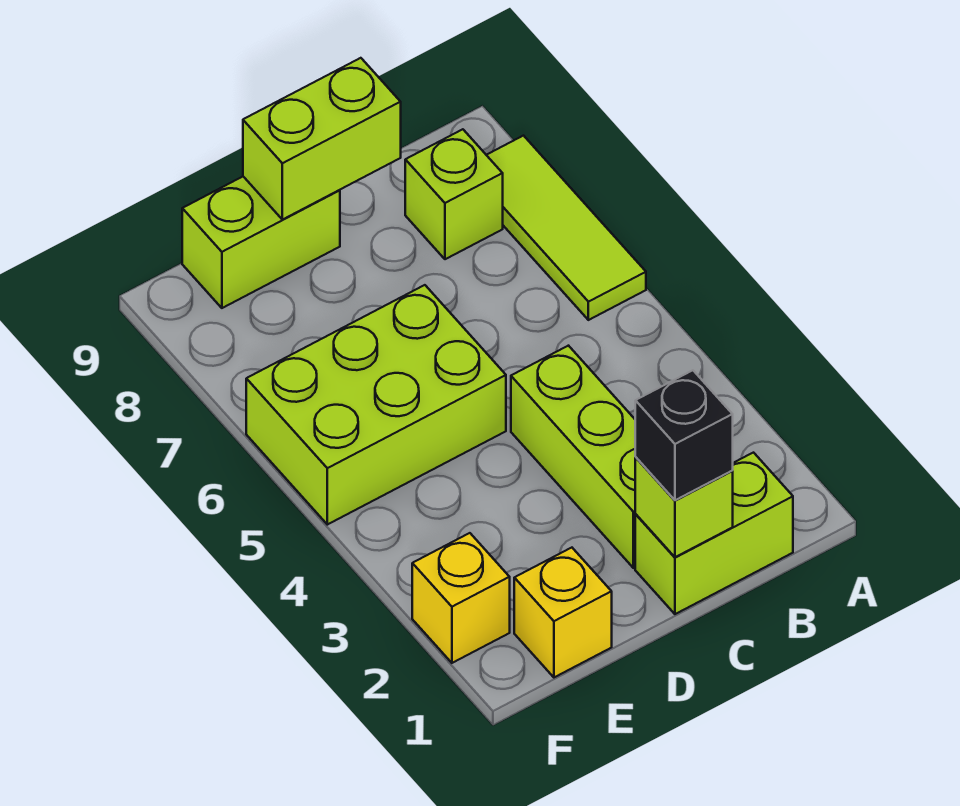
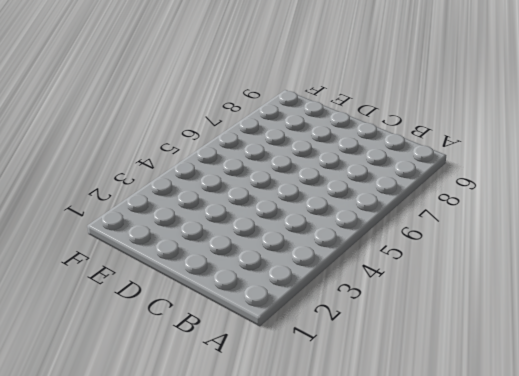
none -> lime tile A6:A8 level 1
none -> lime brick B1:C1 level 1

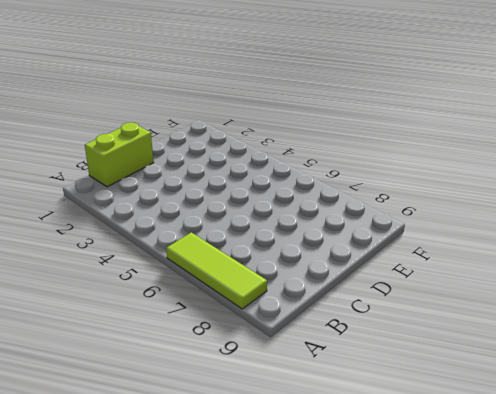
none -> lime brick B8 level 1
none -> lime brick C2:C4 level 1

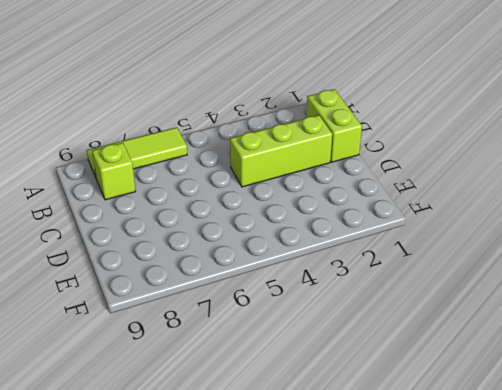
none -> lime brick D5:F6 level 1
none -> lime brick D9:E9 level 1

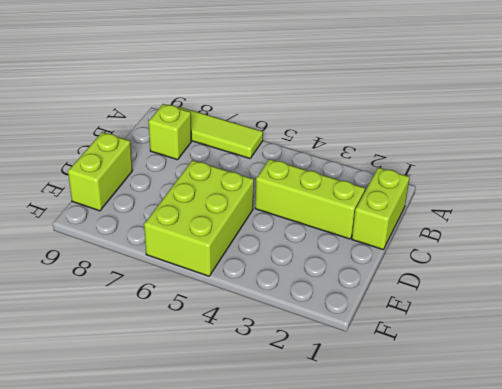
none -> yellow brick E1 level 1
none -> yellow brick F2 level 1

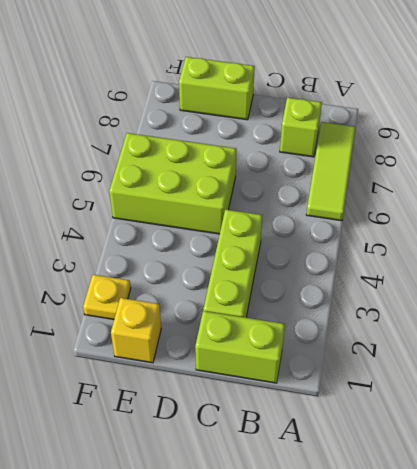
yellow plate F2 level 1 -> yellow brick F2 level 1
none -> lime brick C1 level 2
none -> lime brick C9:D9 level 2

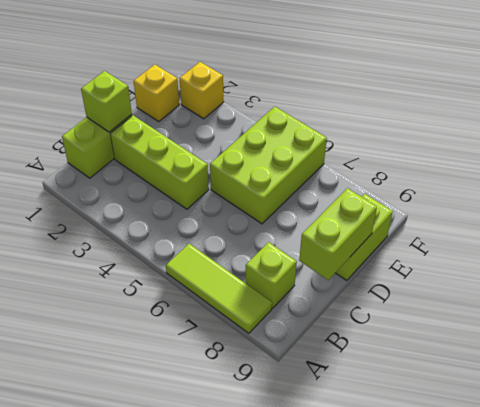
none -> black brick C1 level 3

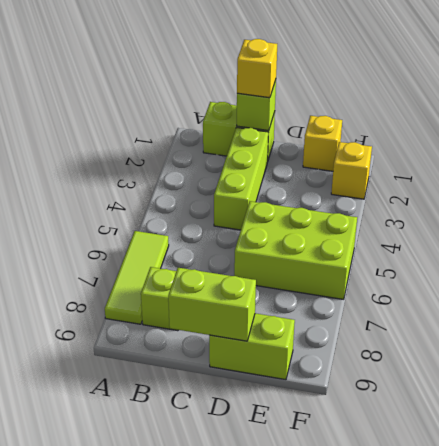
yellow brick C1 level 3 -> black brick C1 level 3

